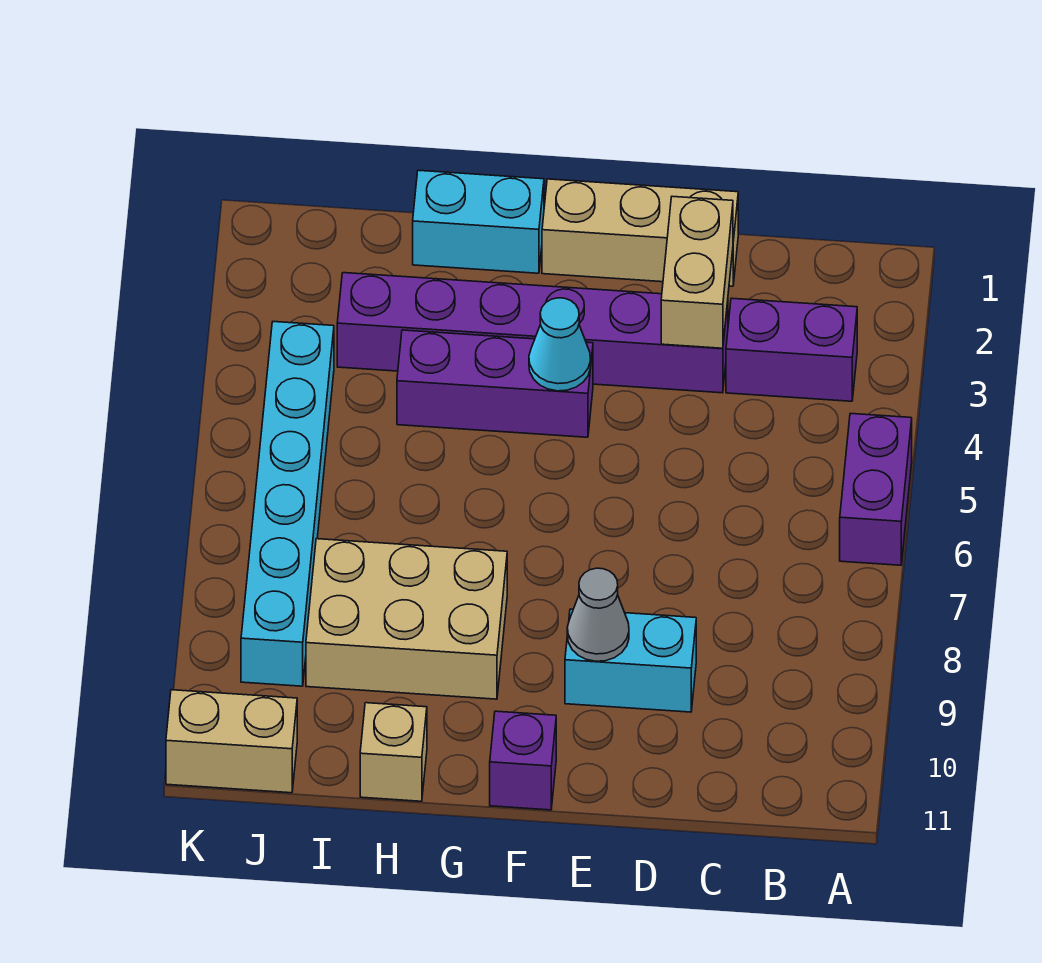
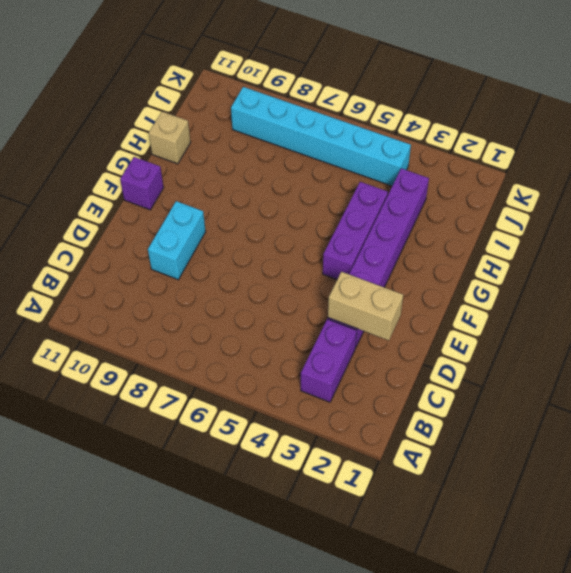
none -> purple brick A5:A6 level 1
none -> tan brick D1:F1 level 1
none -> cyan brick G1:H1 level 1

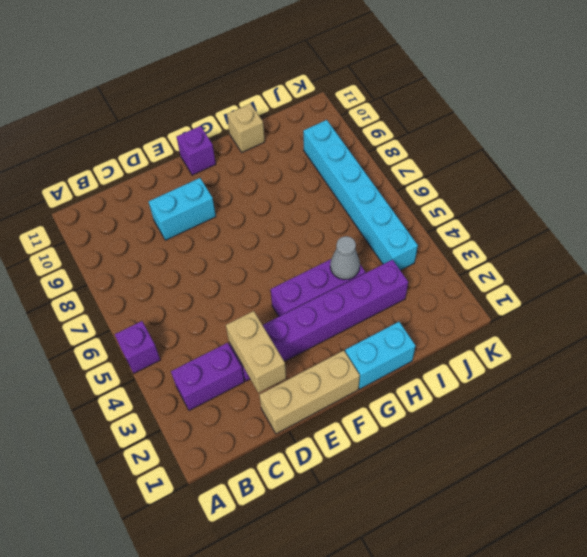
purple brick A5 level 1 -> purple brick A5:A6 level 1
grey cone H4 level 2 -> grey cone E9 level 2
none -> tan brick G8:I9 level 1
none -> tan brick J11:K11 level 1
none -> cyan cone F4 level 2

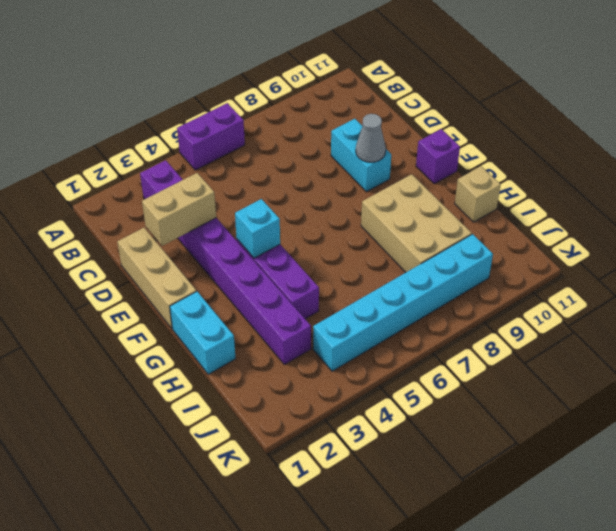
cyan brick F4 level 2 -> cyan cone F4 level 2
none -> tan brick J11:K11 level 1

